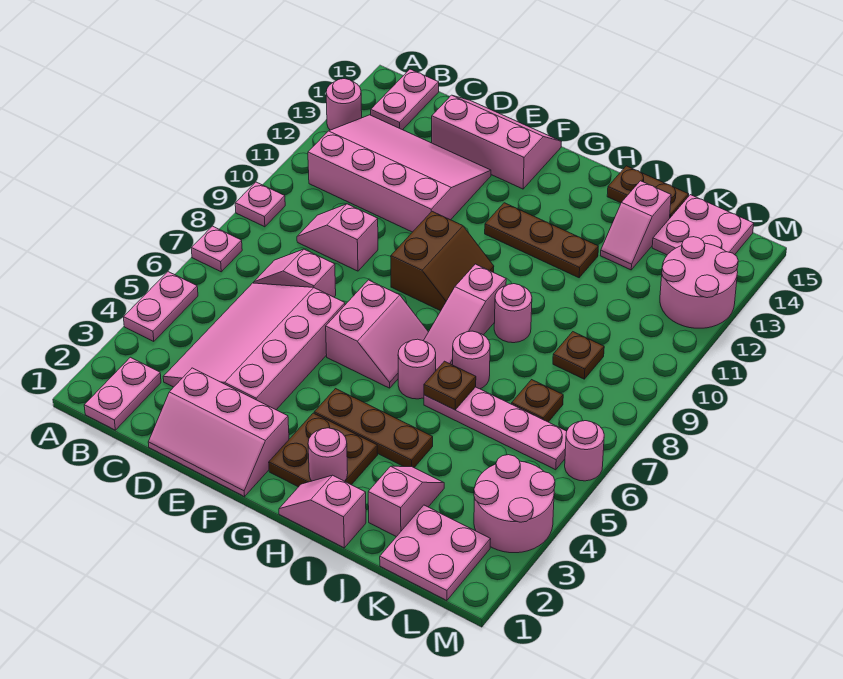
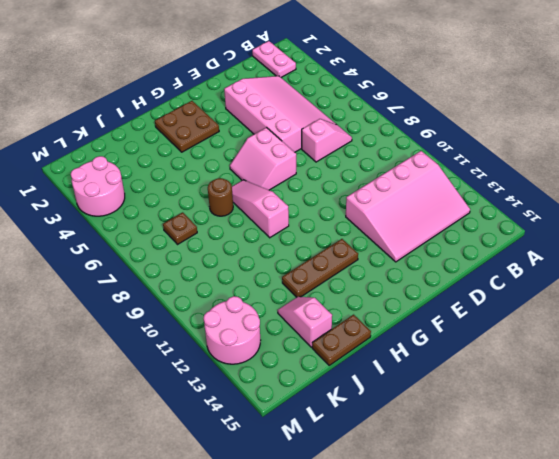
brown round brick I7 level 1 -> pink round brick I7 level 1
none -> pink plate A4:A5 level 1
none -> pink plate A7 level 1
none -> pink plate A9 level 1
none -> pink round brick A13 level 1

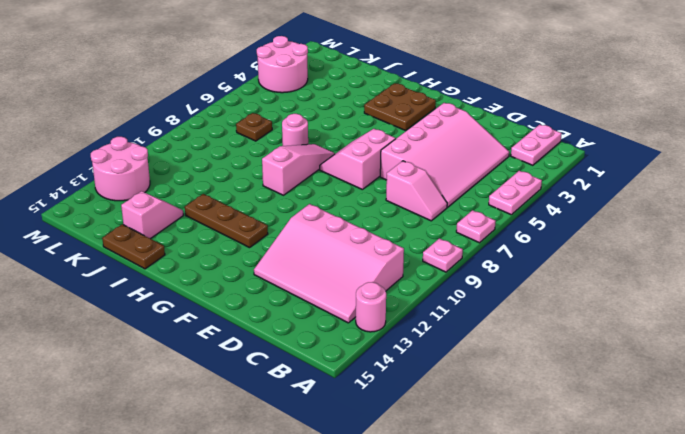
none -> pink plate B14:B15 level 1
none -> pink slope C9:D9 level 1 top D
none -> pink slope D1:F2 level 1 top 2
none -> pink slope D14:F15 level 1 top 14

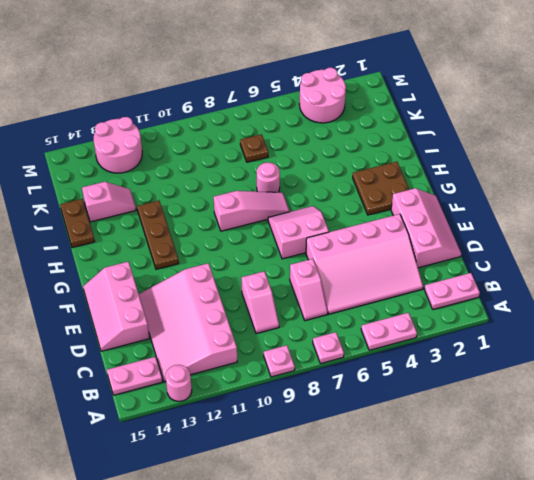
none -> brown slope F9:G10 level 1 top F
none -> brown plate G4:I4 level 1
none -> pink slope H1:I1 level 1 top I
none -> pink round brick H6 level 1

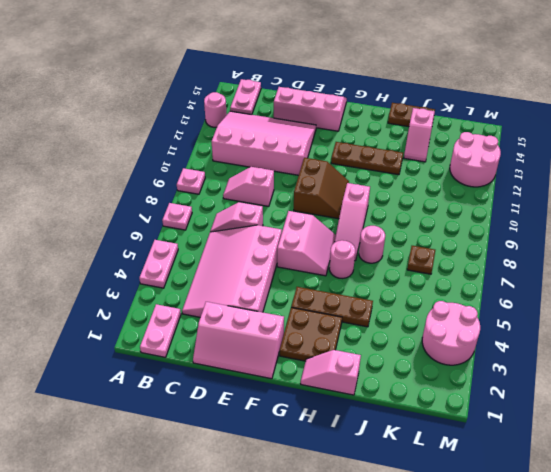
none -> pink plate I6:L6 level 1
none -> pink round brick I9 level 1
none -> pink slope J2:J3 level 1 top 2
none -> pink plate K1:L2 level 1

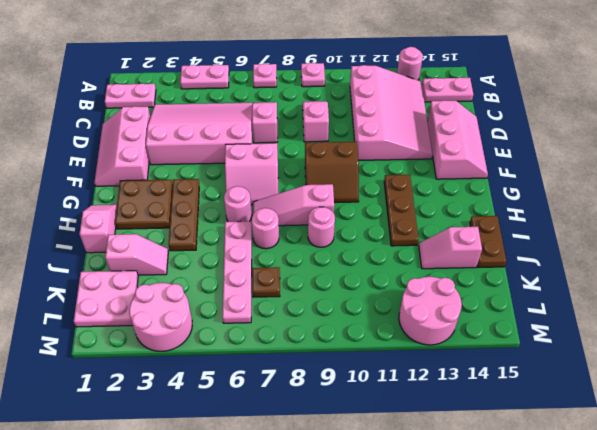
none -> brown plate K9 level 1
none -> pink plate K14:L15 level 1
none -> pink round brick M6 level 1
none -> pink round brick H2 level 2

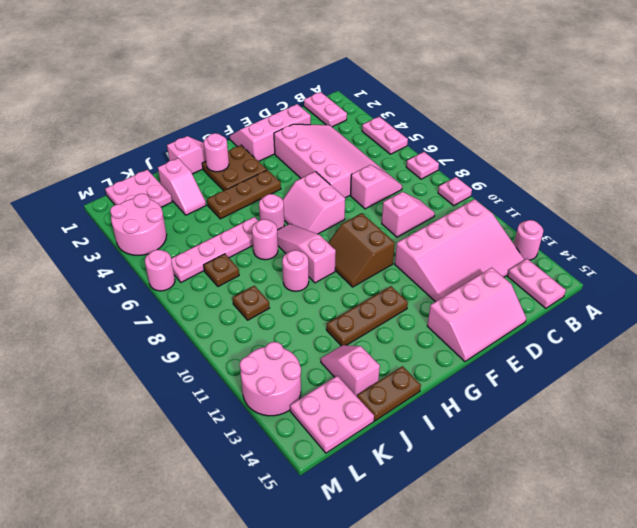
none -> brown plate I6 level 2

